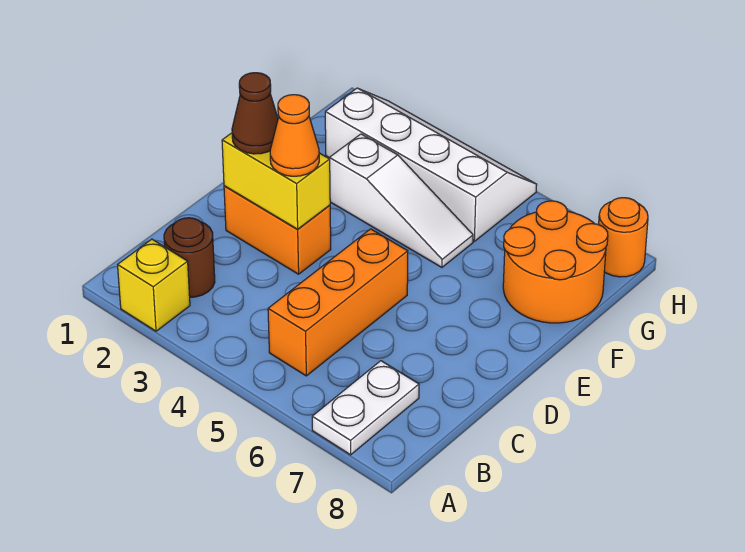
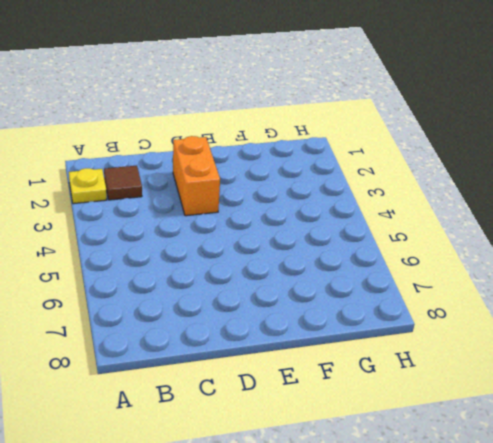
yellow plate A2 level 1 -> yellow brick A2 level 1
brown tile B2 level 1 -> brown round brick B2 level 1
none -> white plate A7:B7 level 1
none -> orange brick B5:D5 level 1
none -> white slope F3:F5 level 1 top 3

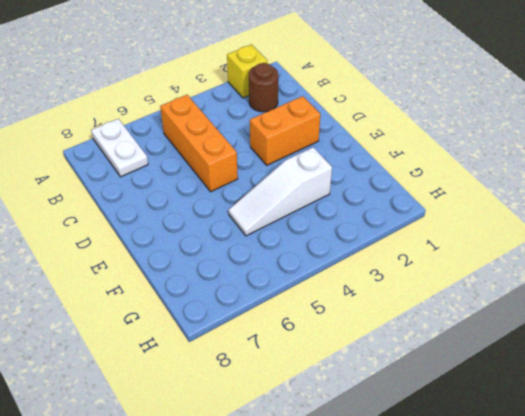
none -> orange round brick F7:G8 level 1
none -> white slope G2:H5 level 1 top G
none -> orange round brick H8 level 1

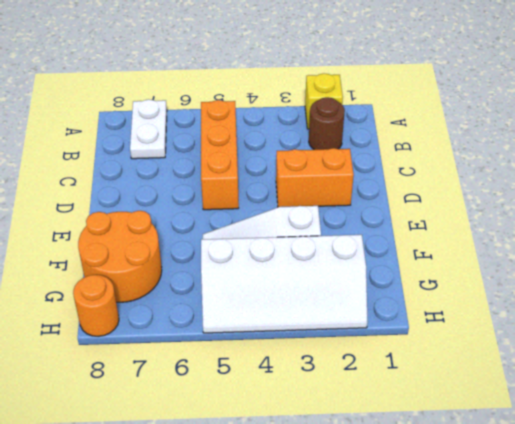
none -> yellow brick D2:D3 level 2
none -> brown cone D2 level 3
none -> orange cone D3 level 3

